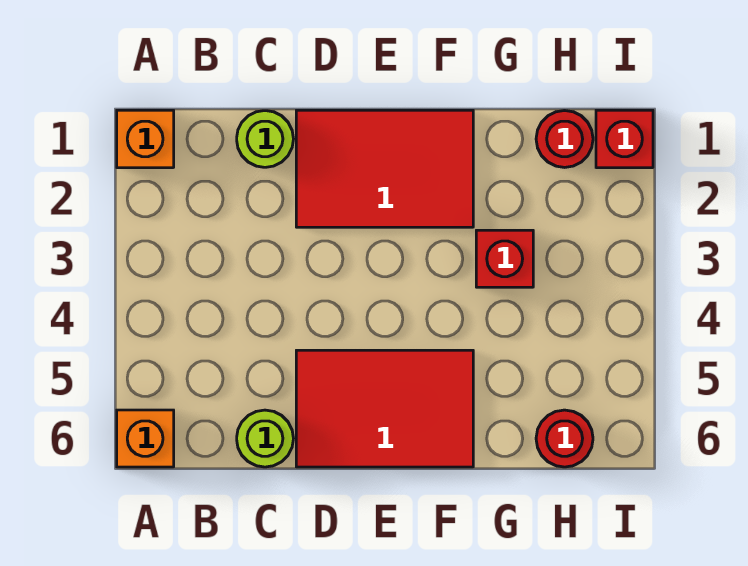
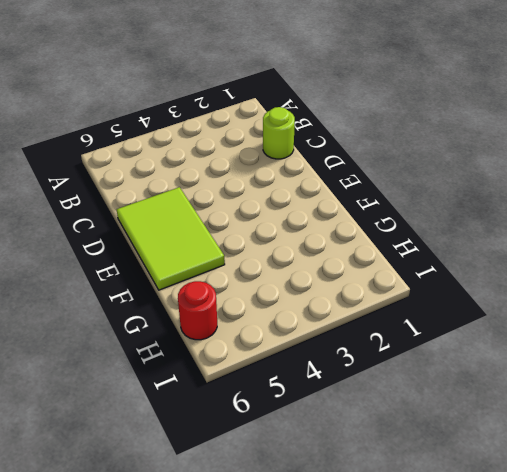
lime tile D5:F6 level 1 -> red tile D5:F6 level 1
none -> orange brick A1 level 1
none -> orange brick A6 level 1

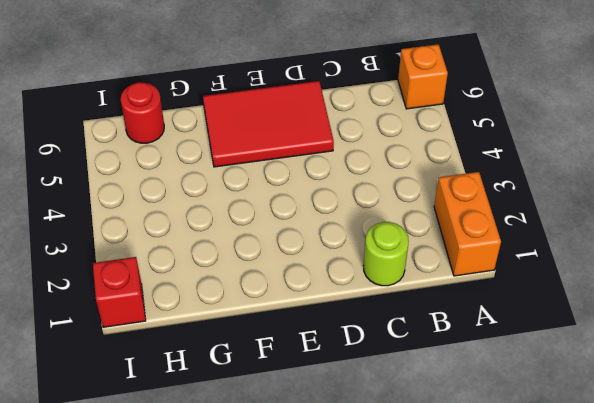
orange brick A1:A2 level 1 -> orange brick A1 level 1
none -> lime round brick C6 level 1
none -> red tile D1:F2 level 1

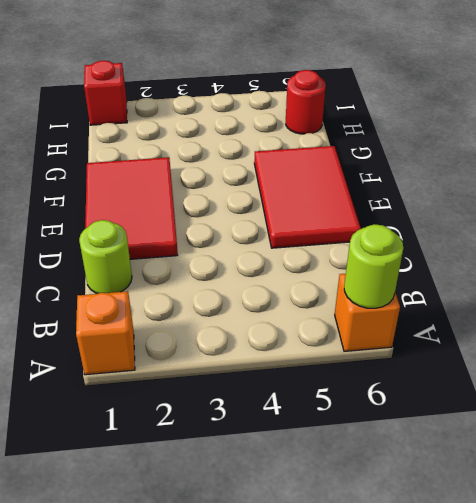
lime round brick A6 level 2 -> lime round brick C6 level 1
none -> red brick G3 level 1
none -> red round brick H1 level 1

